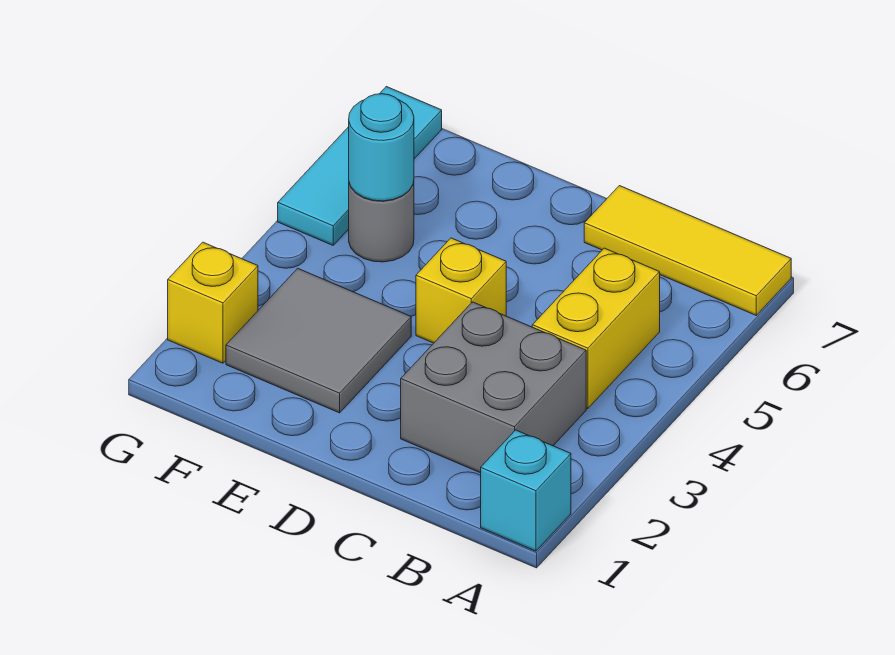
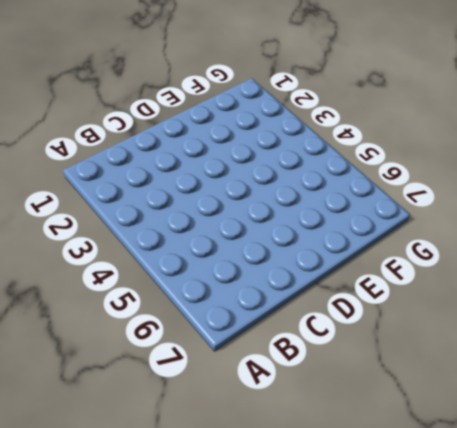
none -> cyan brick A1 level 1
none -> yellow tile A7:C7 level 1

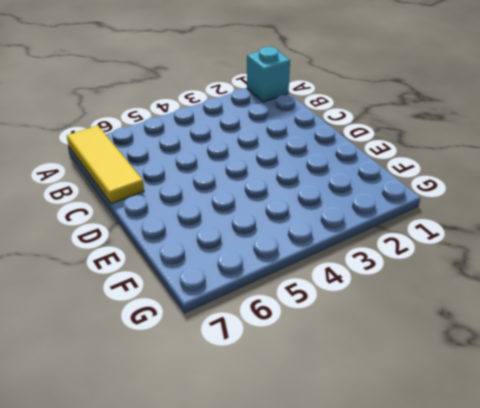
none -> grey brick B2:C3 level 1
none -> yellow brick B4:B5 level 1

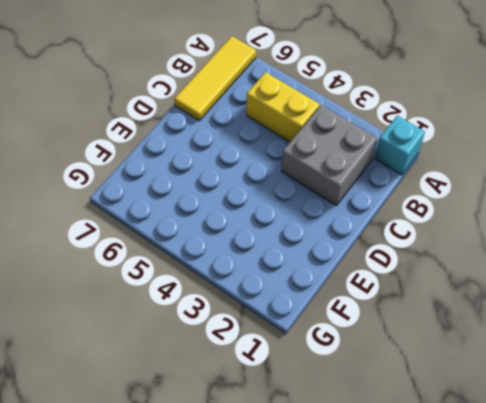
none -> yellow brick D4 level 1
none -> grey tile E2:F3 level 1

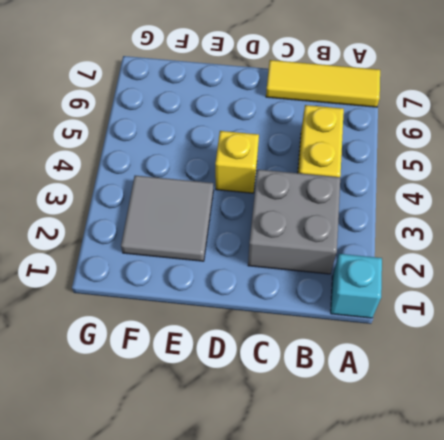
none -> grey round brick F5 level 1
none -> yellow brick G2 level 1

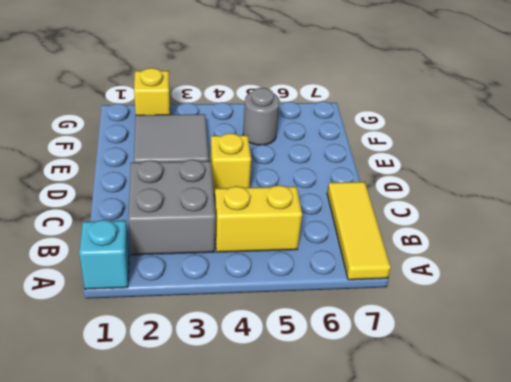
none -> cyan tile G5:G7 level 1
none -> cyan round brick F5 level 2

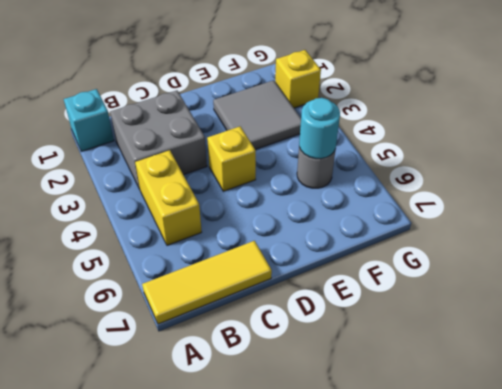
none -> cyan tile G5:G7 level 1

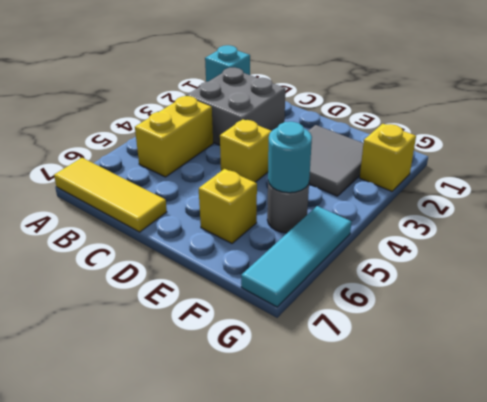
yellow brick E6 level 1 -> none

